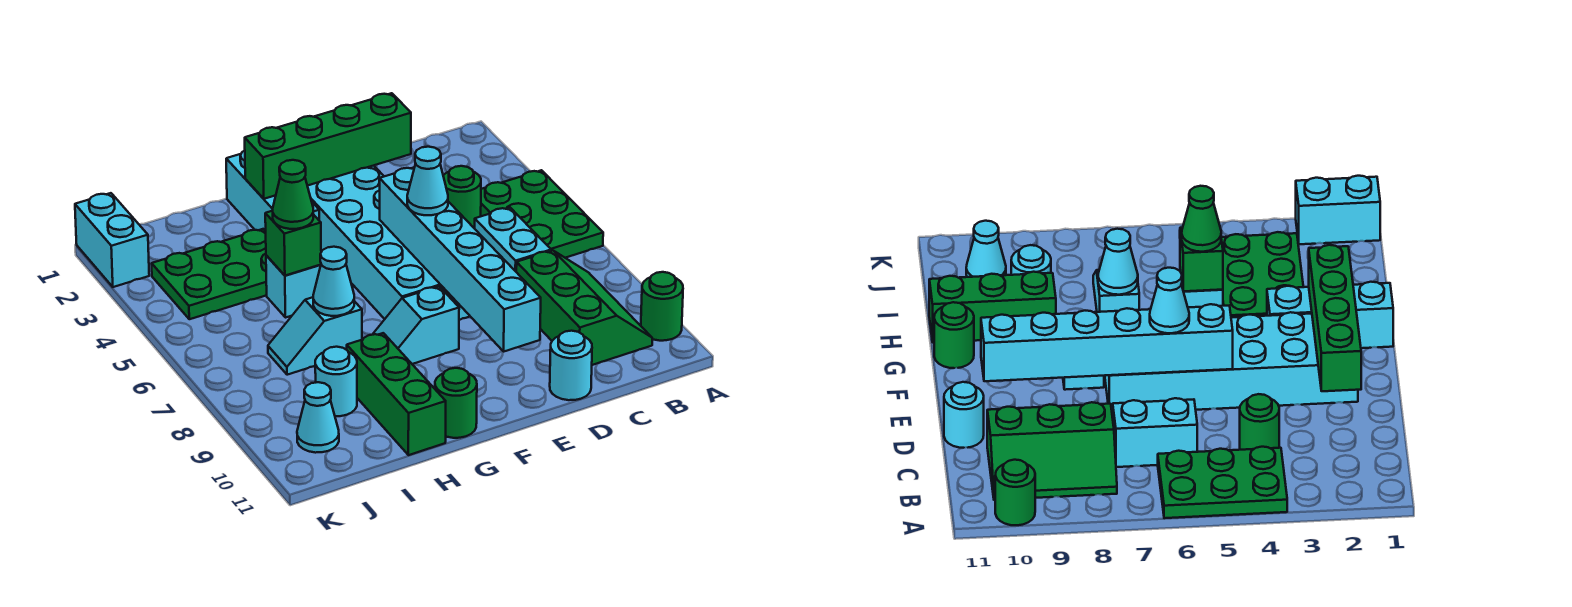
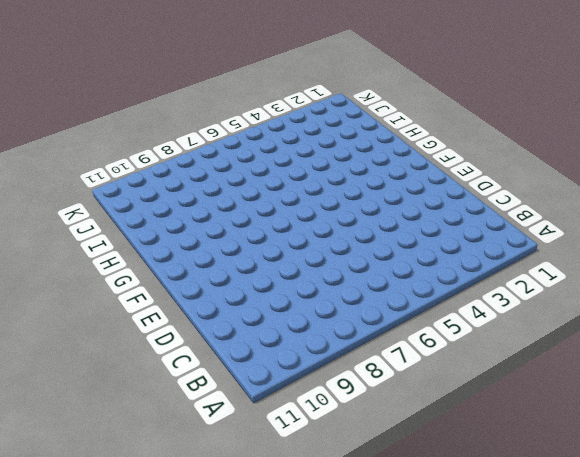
none -> green plate A4:B6 level 1
none -> green round brick A10 level 1
none -> green slope B8:C10 level 1 top C

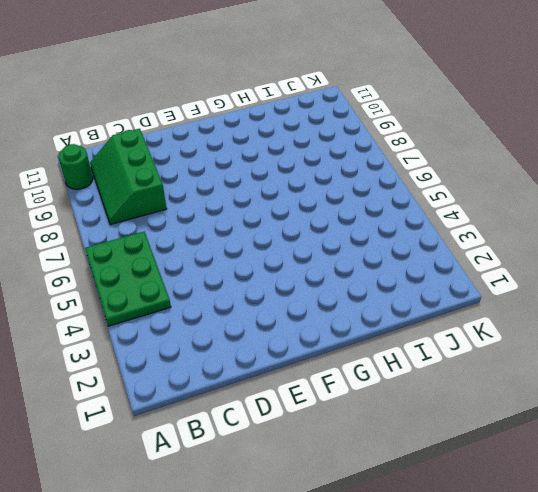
none -> green round brick C4 level 1
none -> cyan brick C6:C7 level 1
none -> cyan round brick D11 level 1

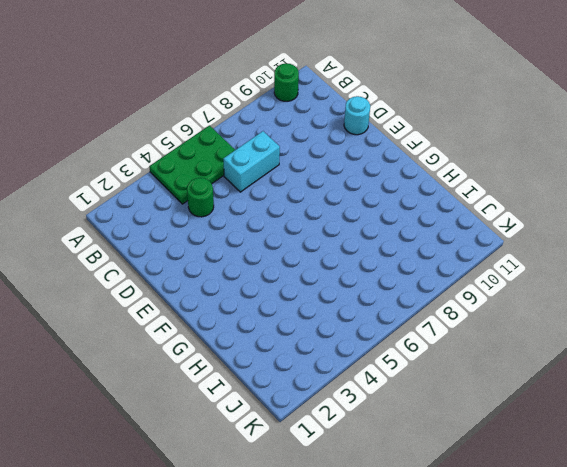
none -> green slope B8:C10 level 1 top C
none -> cyan brick E2:F7 level 1
none -> cyan slope F8:G8 level 1 top F

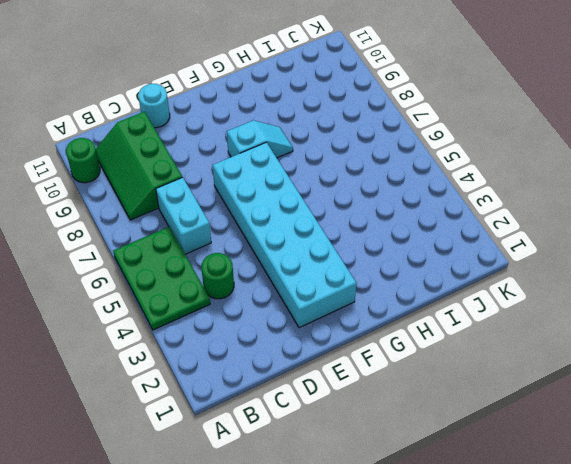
none -> cyan brick G1:G3 level 1
none -> green round brick G11 level 1
none -> green plate H3:J4 level 1

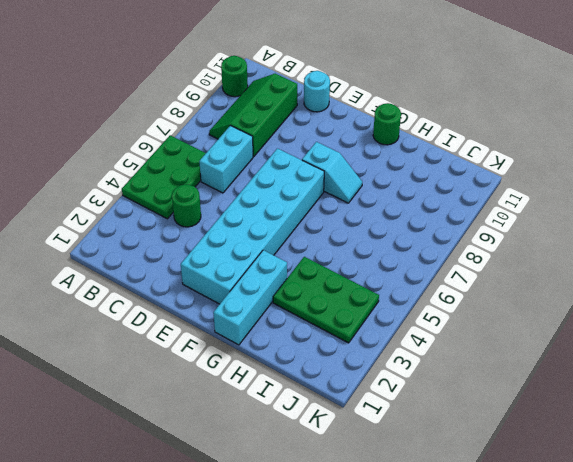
none -> cyan brick H5 level 1
none -> cyan slope H7:I7 level 1 top H
none -> green brick H9:H11 level 1

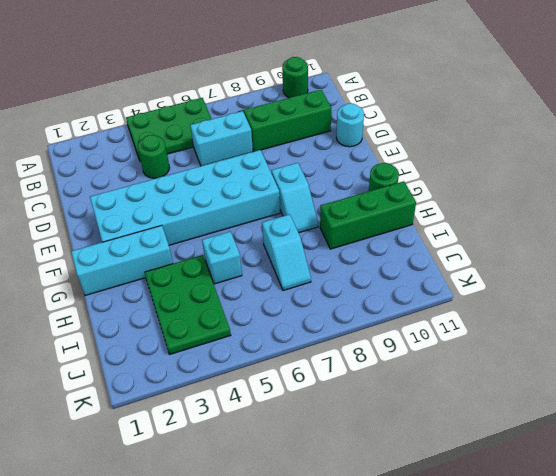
none -> cyan round brick I9 level 1
none -> cyan cone J10 level 1
none -> cyan brick K1:K2 level 1

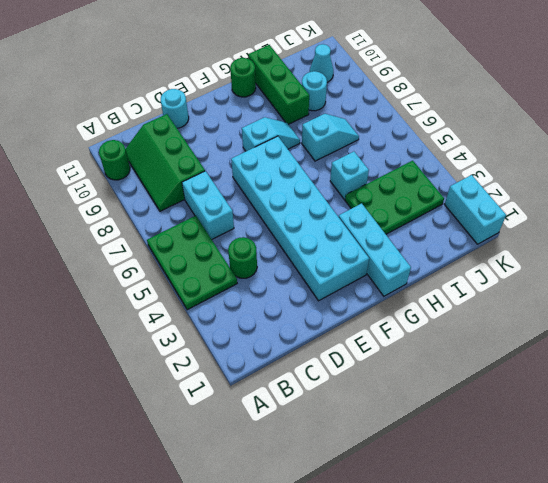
none -> green brick D2:G2 level 2
none -> cyan brick E5:E10 level 2
none -> green brick H5 level 2

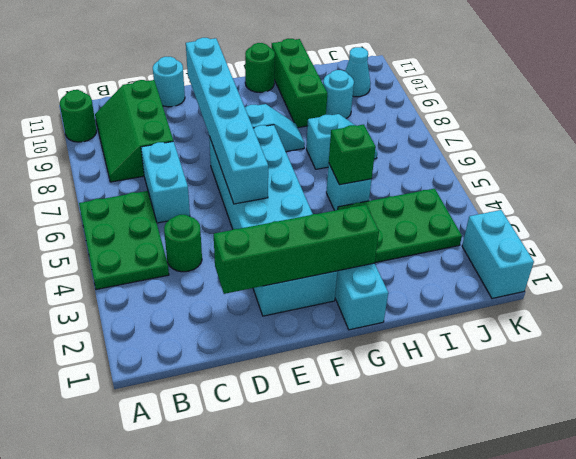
none -> cyan cone H7 level 2
none -> cyan cone E6 level 3
none -> green cone H5 level 3

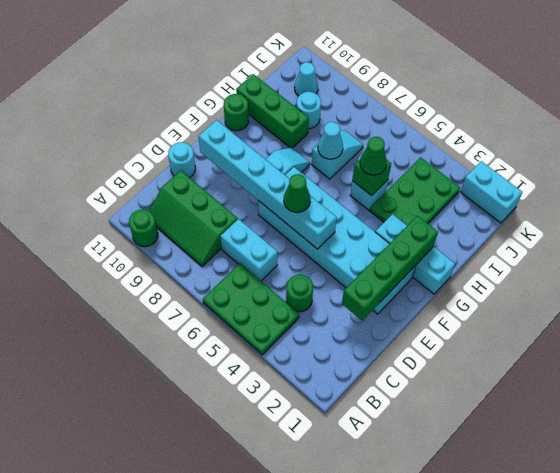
green cone E6 level 3 -> cyan cone E6 level 3

